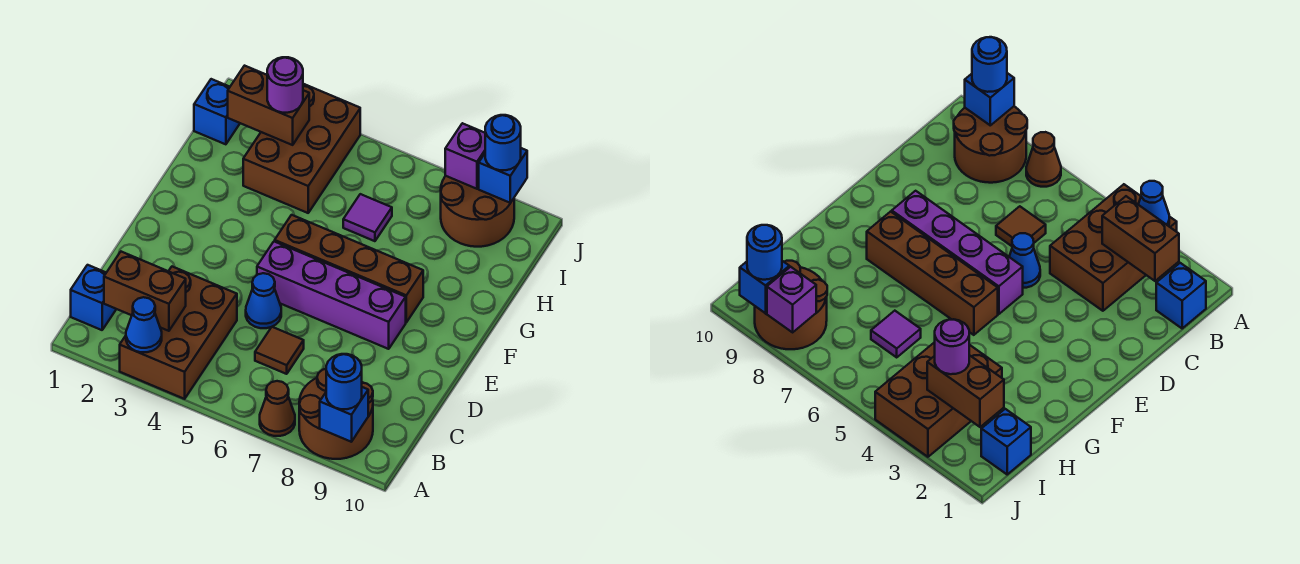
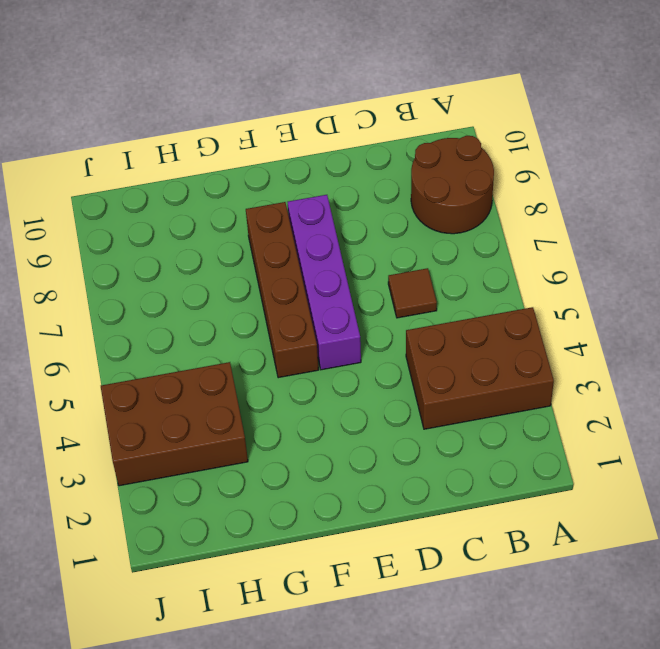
none -> brown cone A7 level 1
none -> blue brick B1 level 1
none -> blue cone D5 level 1

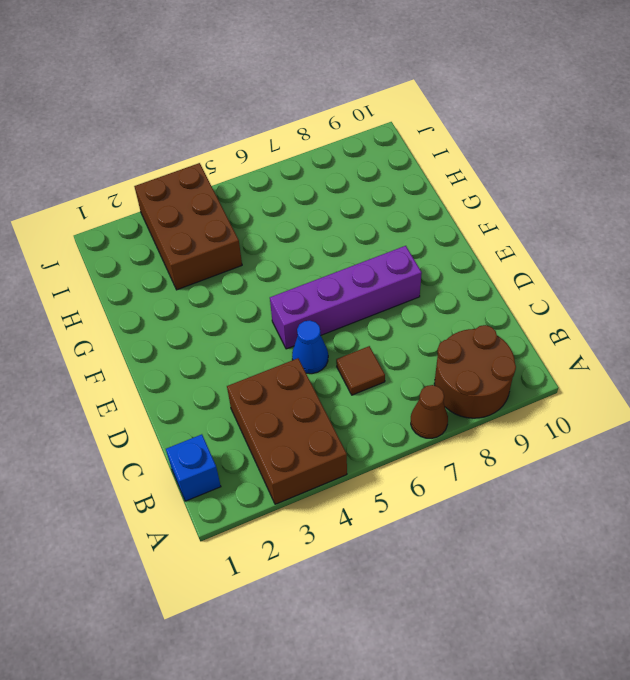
none -> brown brick F5:F8 level 1
none -> purple tile H6 level 1
none -> blue brick I1 level 1

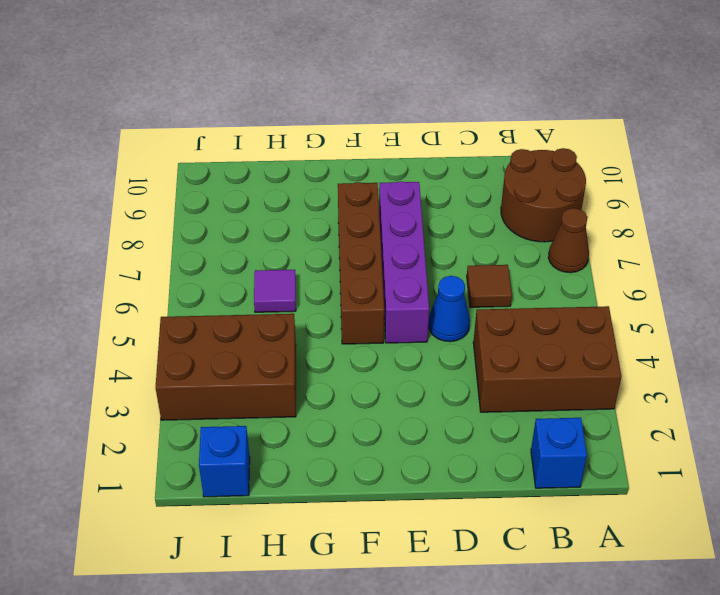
none -> brown round brick I8:J9 level 1
none -> blue cone A3 level 2
none -> blue brick A9 level 2

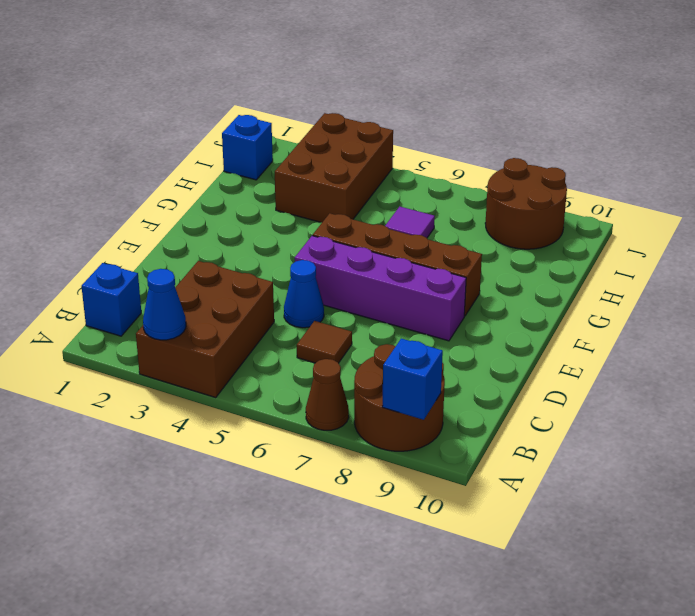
none -> brown brick B2:B3 level 2
none -> brown brick I2:I3 level 2
none -> purple brick J8 level 2

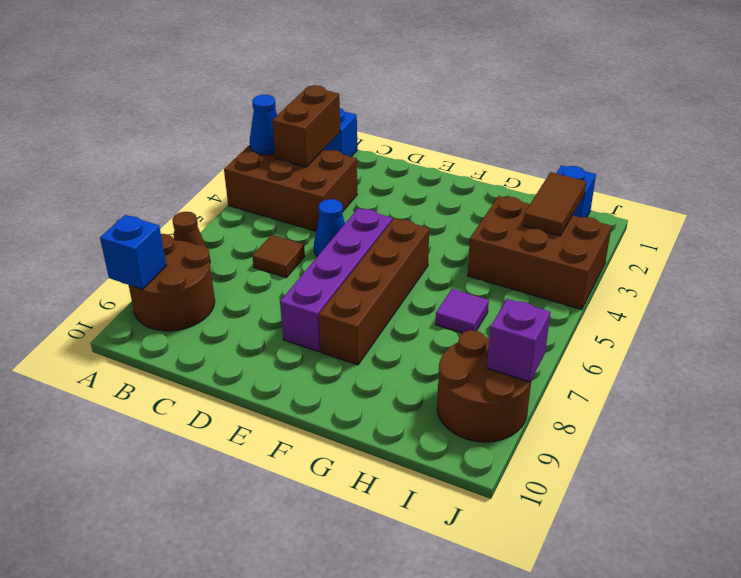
brown tile I2:I3 level 2 -> brown brick I2:I3 level 2
none -> blue brick J9 level 2
none -> blue round brick A9 level 3
none -> purple round brick I3 level 3

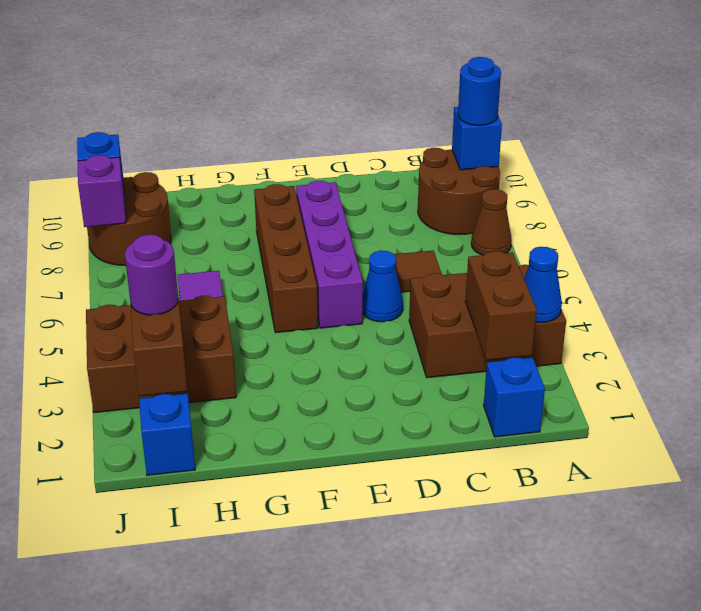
none -> blue round brick J9 level 3

